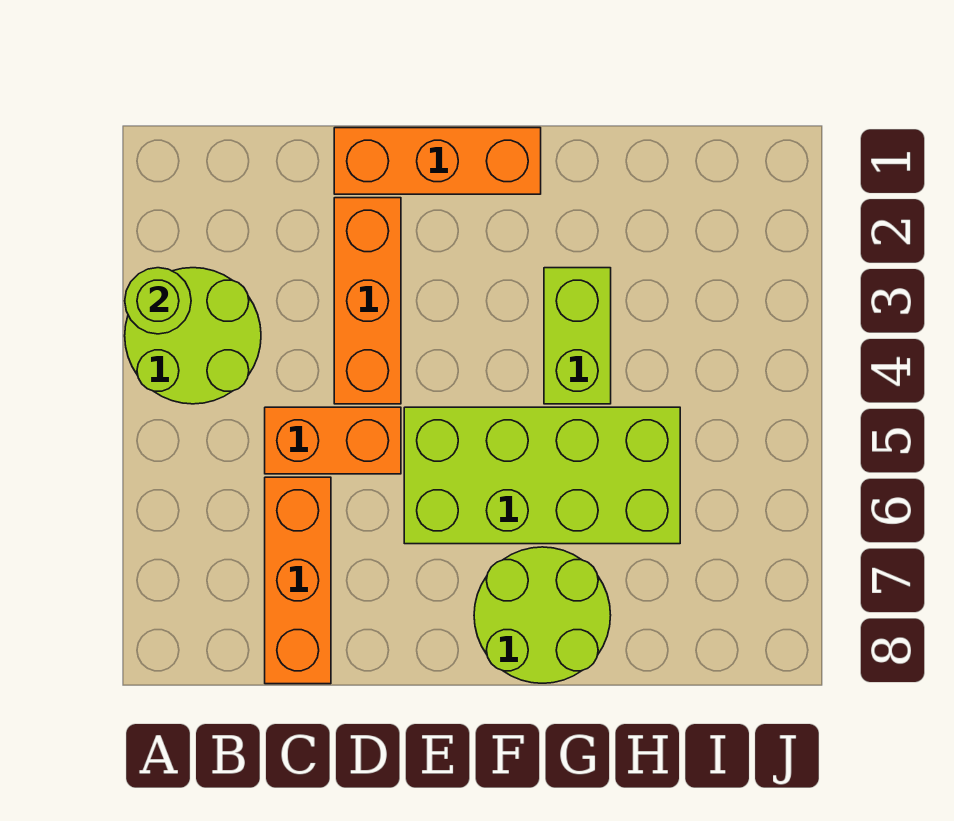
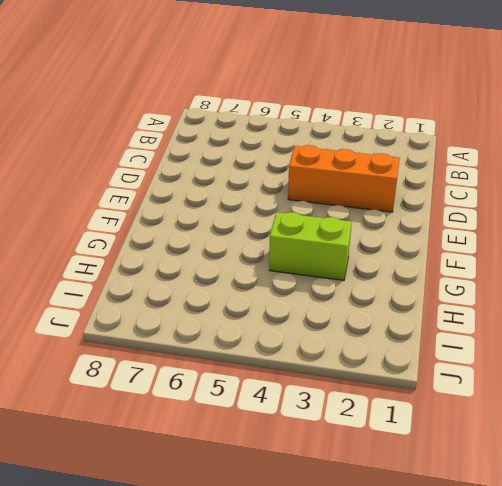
none -> lime round brick A3:B4 level 1
none -> orange brick C5:D5 level 1

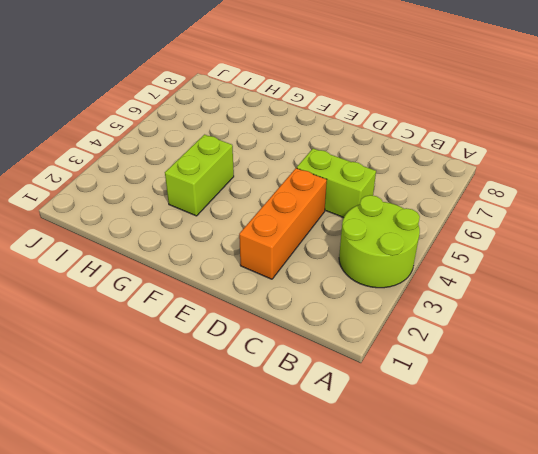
lime brick C5:D5 level 1 -> orange brick C5:D5 level 1
none -> orange brick C6:C8 level 1
none -> orange brick D1:F1 level 1

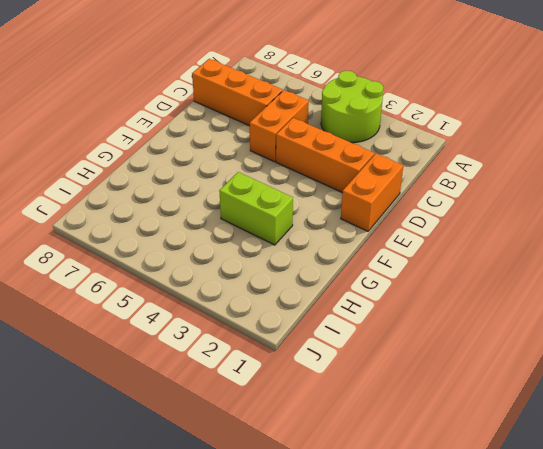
orange brick D1:E1 level 1 -> orange brick D1:F1 level 1
none -> lime brick E5:H6 level 1
none -> lime round brick F7:G8 level 1

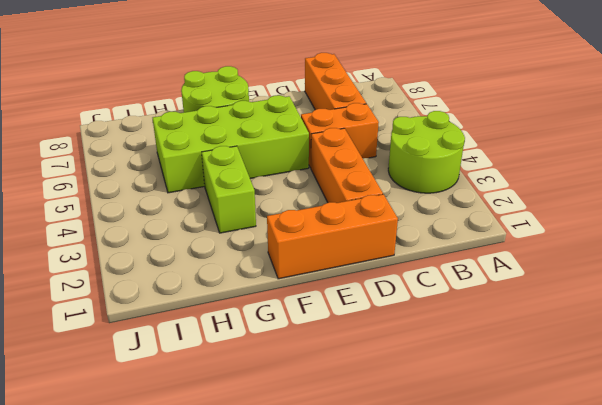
none -> lime round brick A3 level 2

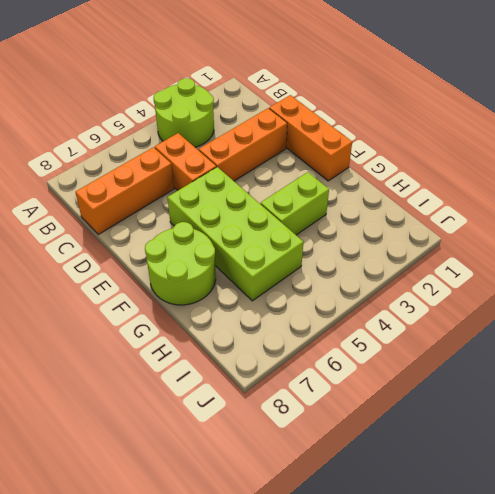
none -> lime round brick A3 level 2

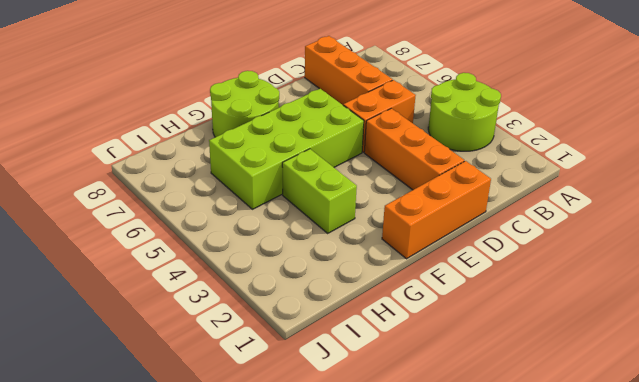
none -> lime round brick A3 level 2

